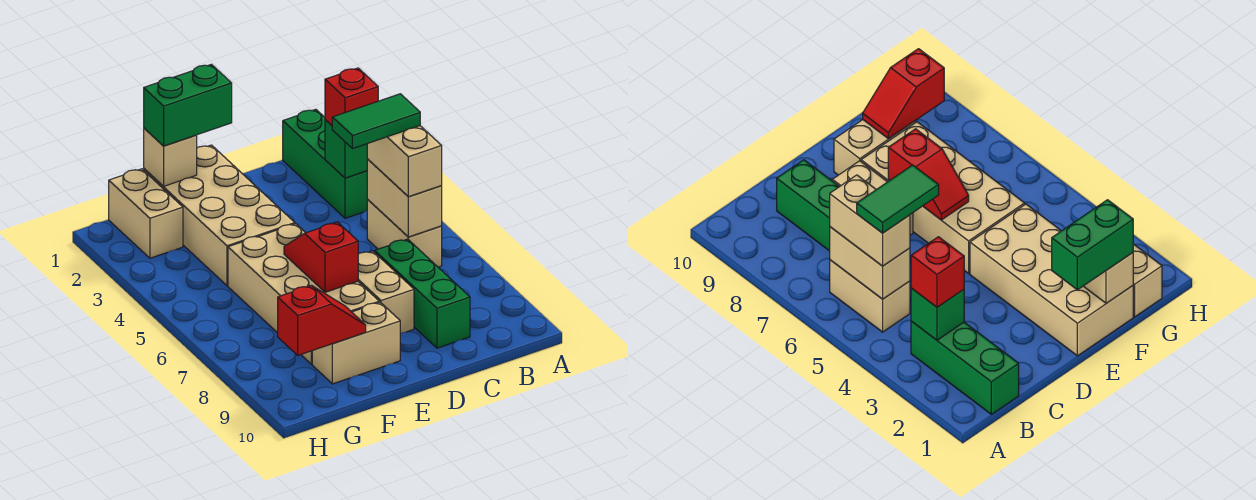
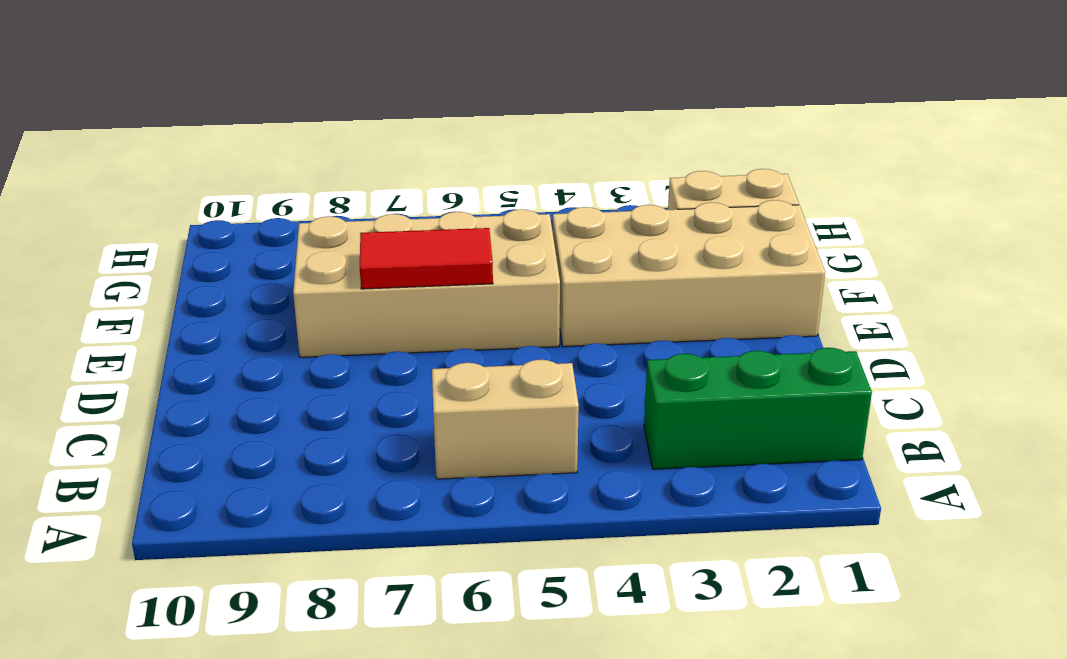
red tile E6:E7 level 2 -> red slope E6:E7 level 2 top 7
none -> green brick C7:C9 level 1
none -> tan brick D7:D8 level 1
none -> tan brick E9:F9 level 1

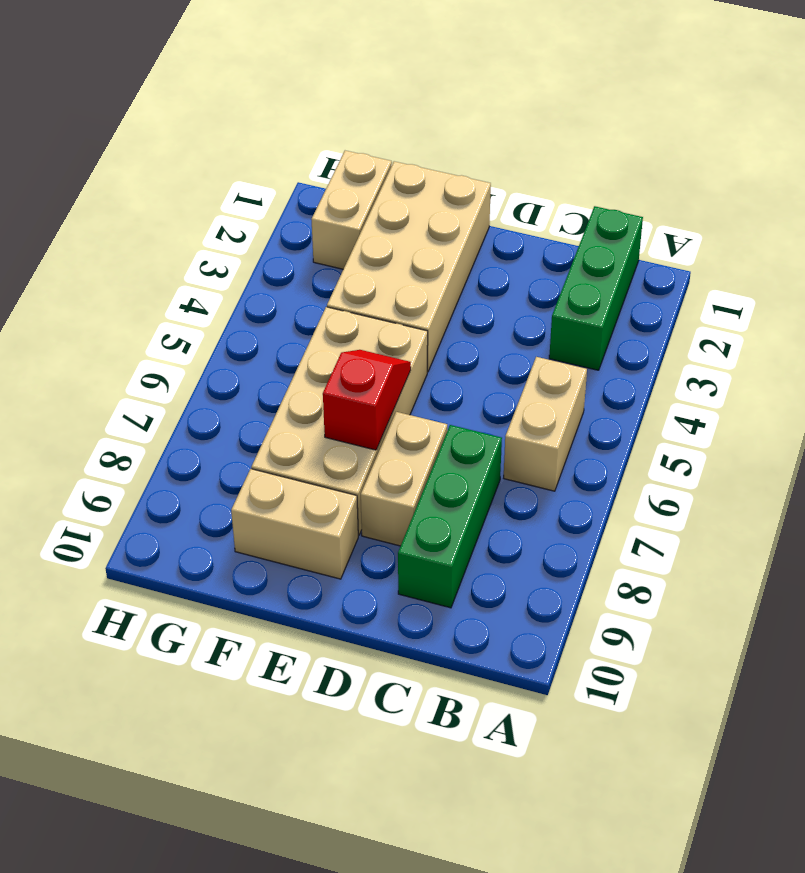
none -> green brick B3 level 2
none -> tan brick B5:B6 level 2
none -> tan brick F1 level 2

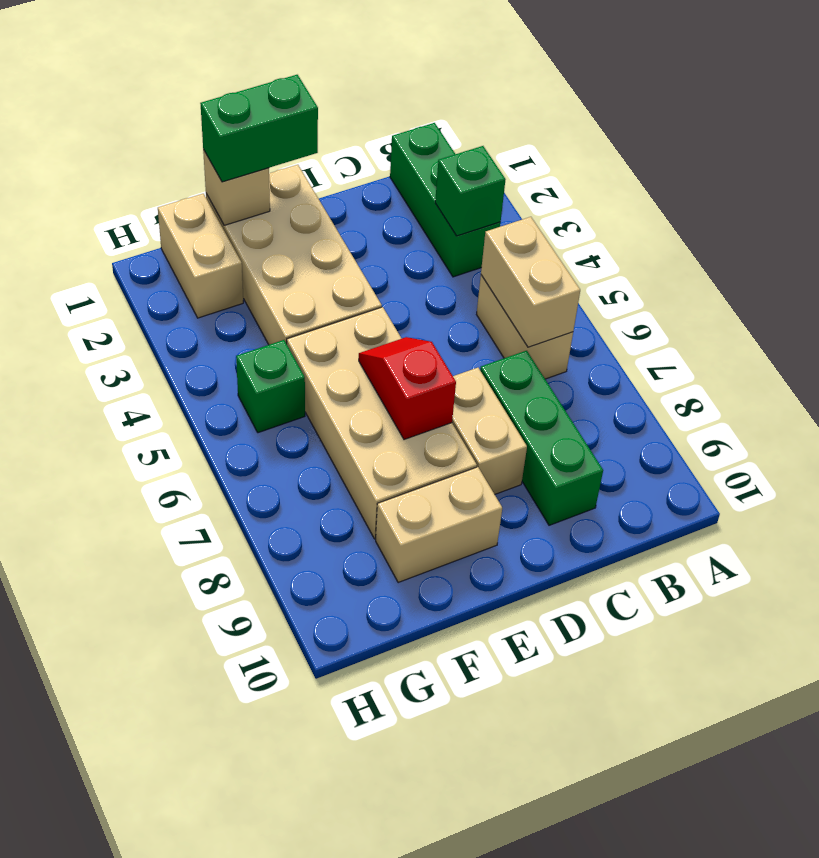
green brick G5 level 1 -> none
none -> red slope F9:G9 level 2 top G
none -> red brick B3 level 3
none -> tan brick B5:B6 level 3

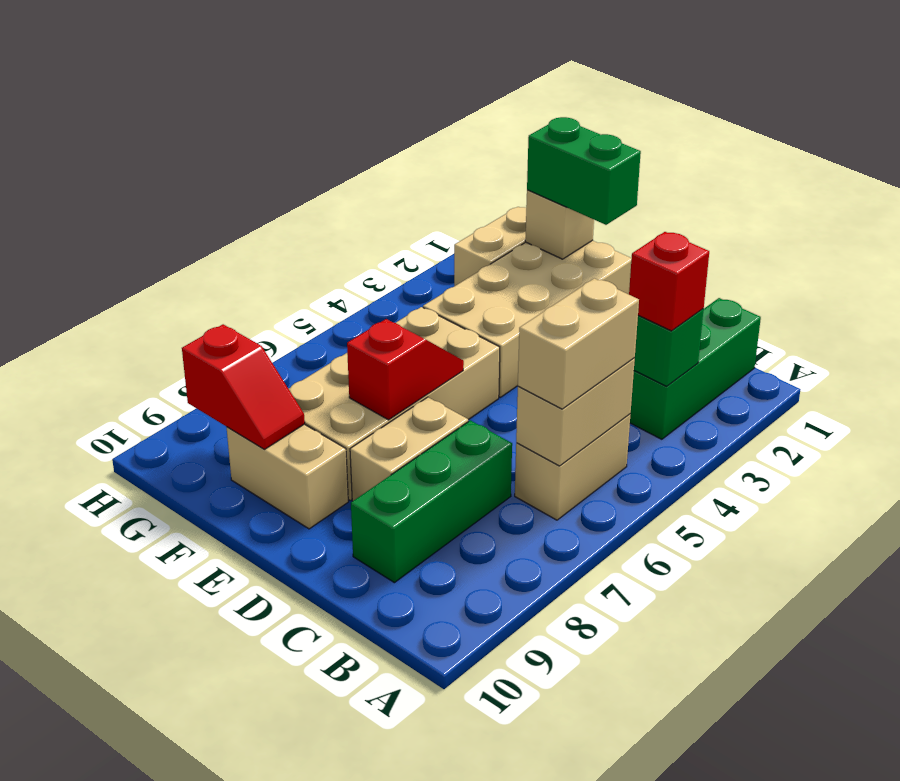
none -> green tile B5:C5 level 4

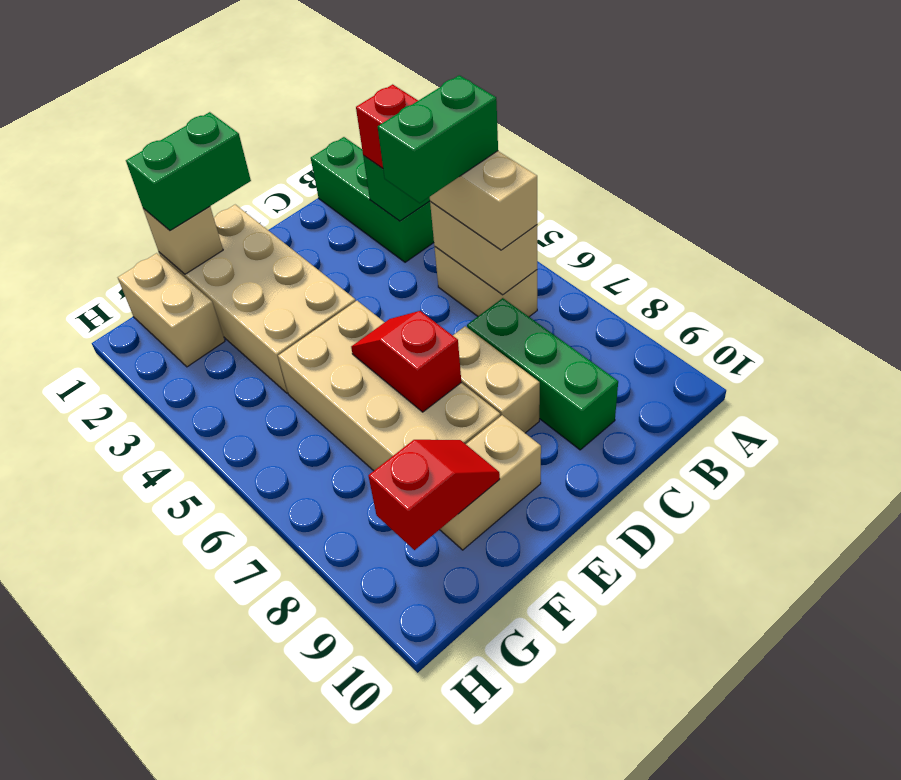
green brick B5:C5 level 4 -> green tile B5:C5 level 4

